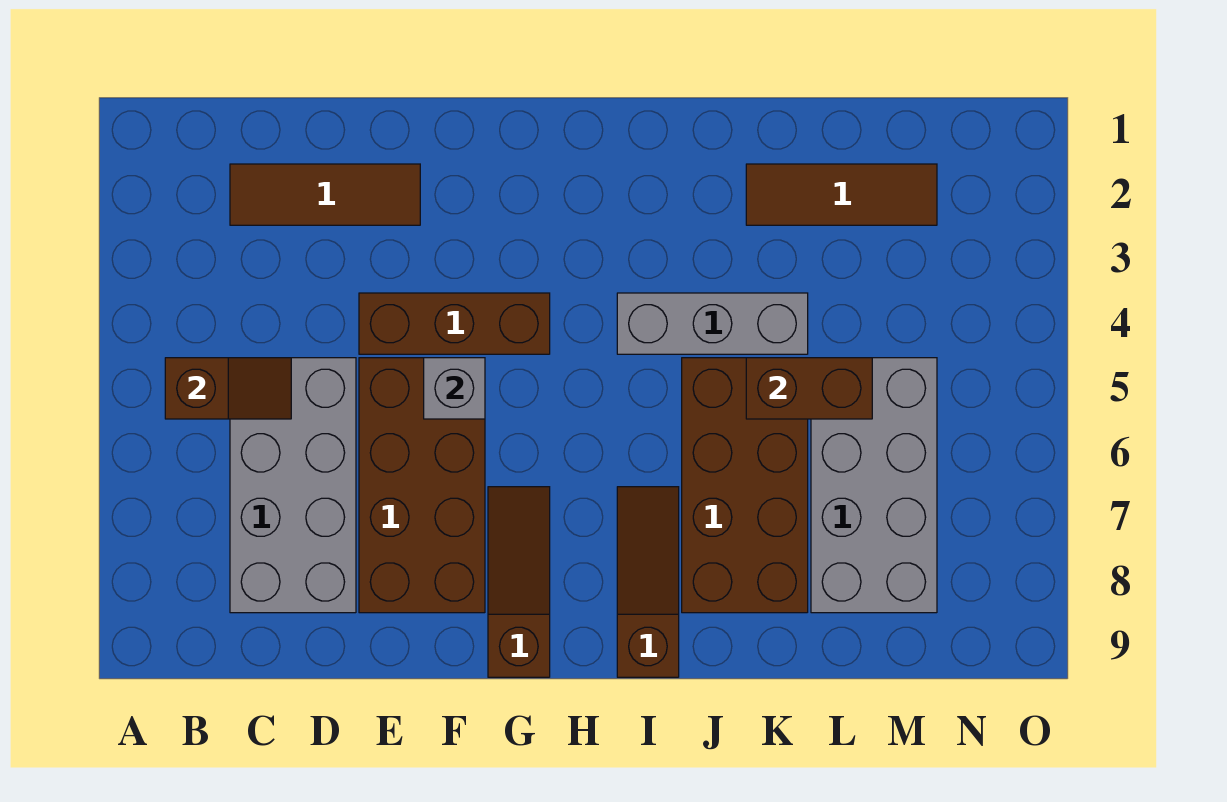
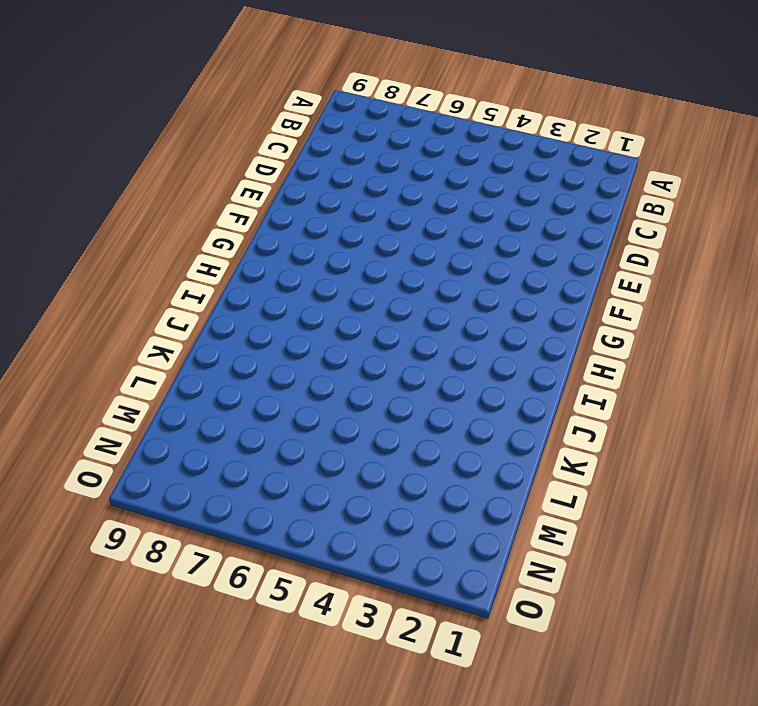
none -> brown tile C2:E2 level 1
none -> grey brick C5:D8 level 1
none -> brown brick E4:G4 level 1

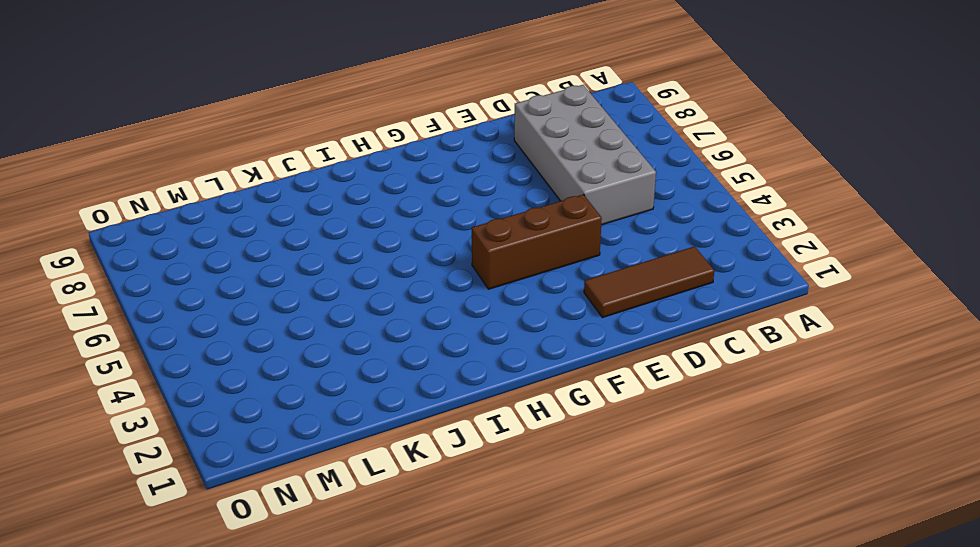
none -> brown brick E5:F8 level 1
none -> brown slope G7:G9 level 1 top 9
none -> grey brick I4:K4 level 1

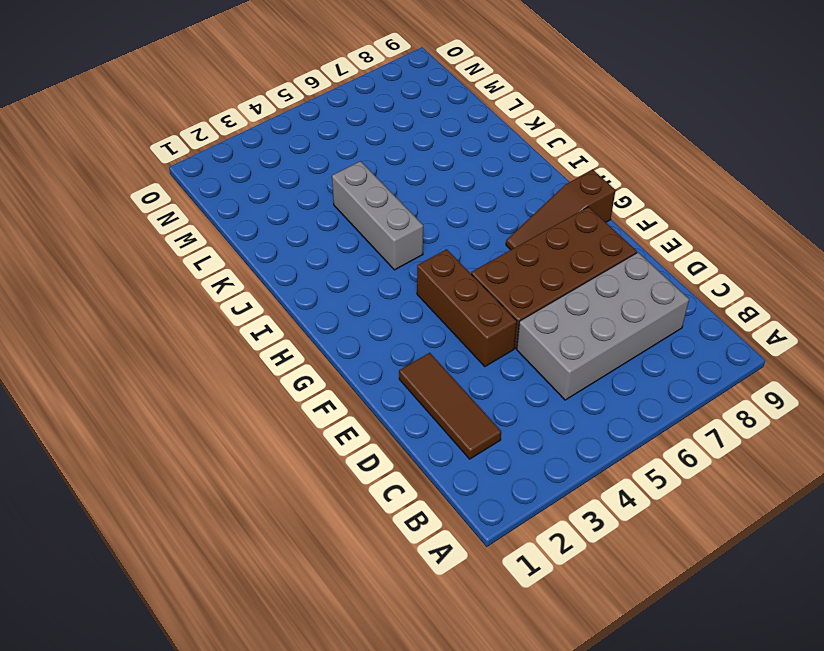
none -> brown slope I7:I9 level 1 top 9
none -> brown brick J5:K8 level 1
none -> brown tile K2:M2 level 1

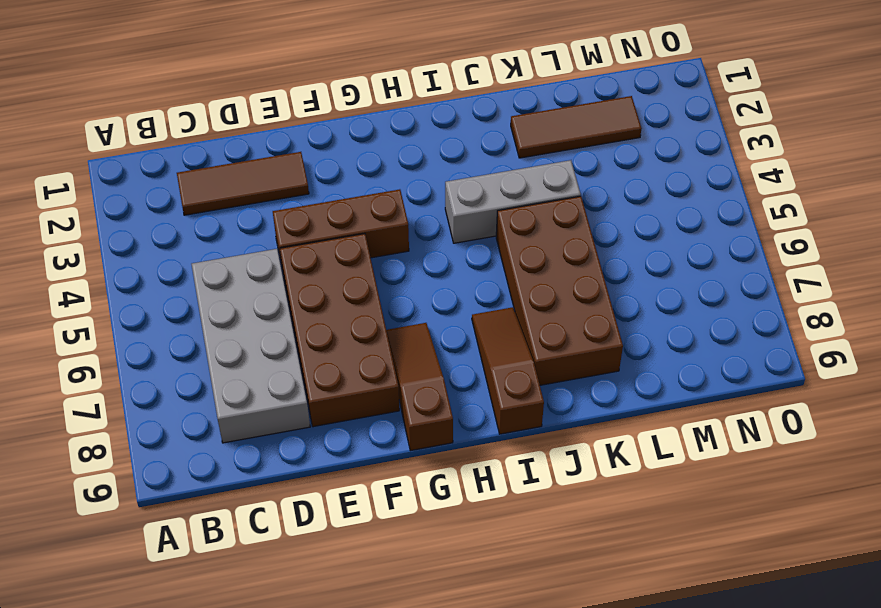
none -> grey brick L5:M8 level 1
none -> brown slope B5:C5 level 2 top B
none -> grey brick F5 level 2

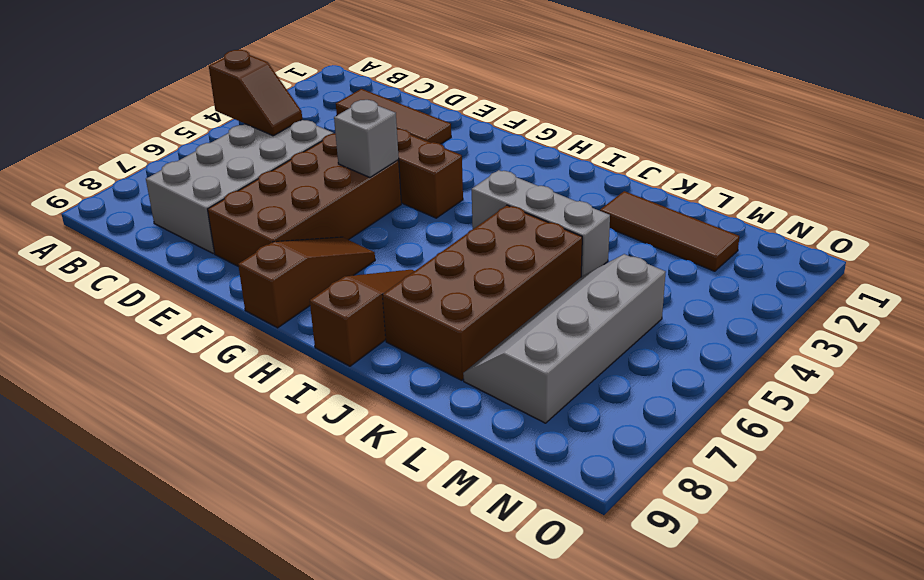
grey slope L5:M8 level 1 top M -> grey brick L5:M8 level 1
none -> brown brick K5:L5 level 2

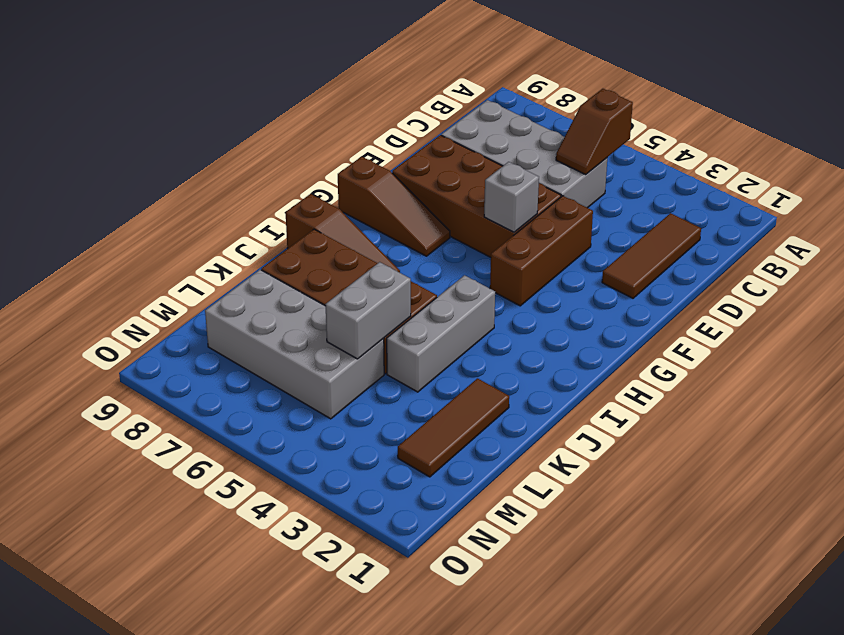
grey brick K5:L5 level 2 -> brown brick K5:L5 level 2

